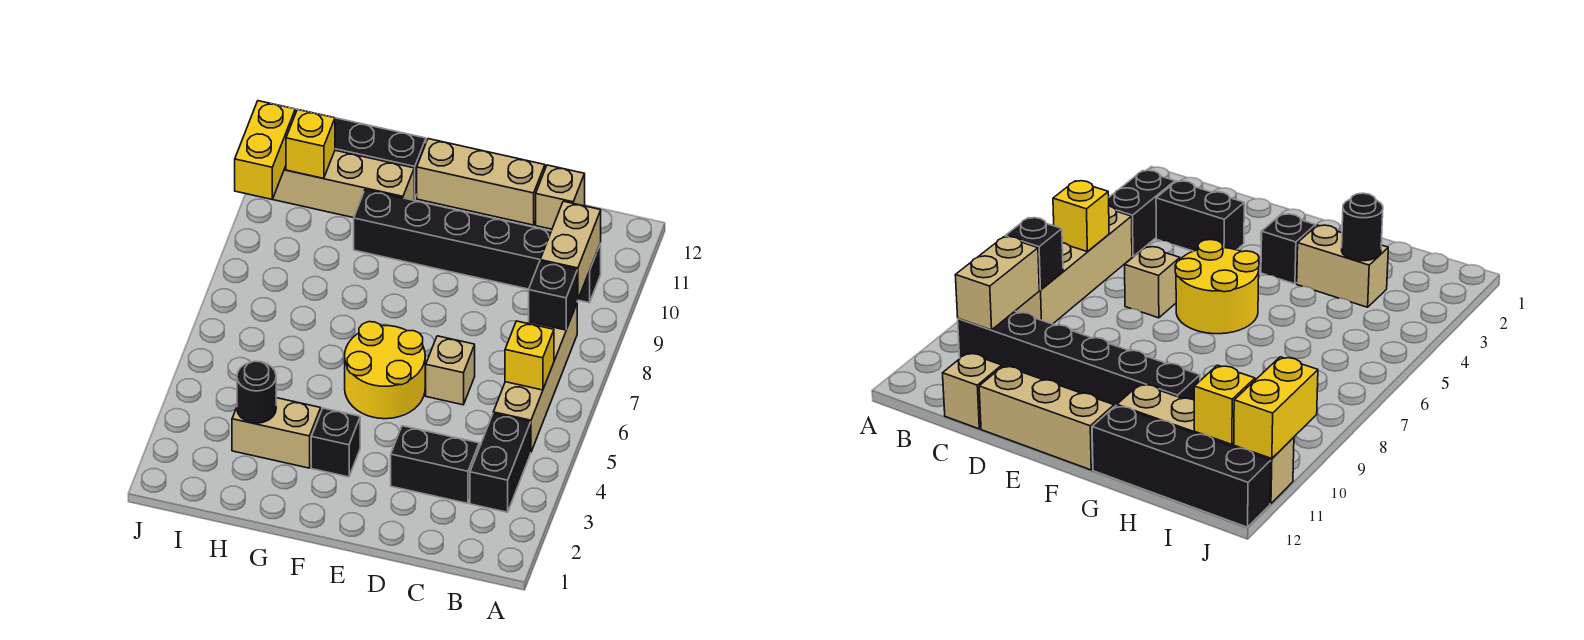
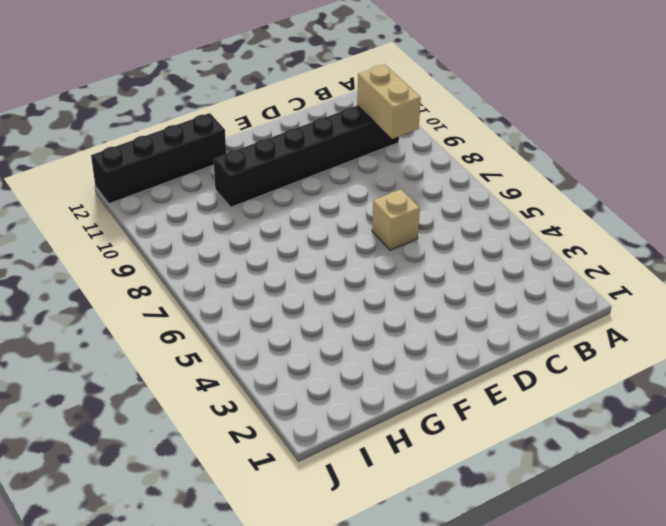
none -> black brick B3:B4 level 1
none -> tan brick B5:B8 level 1
none -> black brick C3:D3 level 1

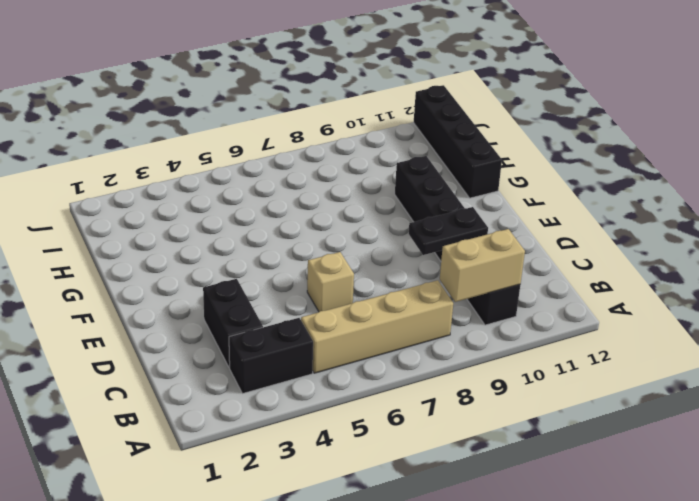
black plate D9:D10 level 2 -> none
none -> tan brick C12 level 1
none -> tan brick D12:F12 level 1
none -> yellow round brick E5:F6 level 1

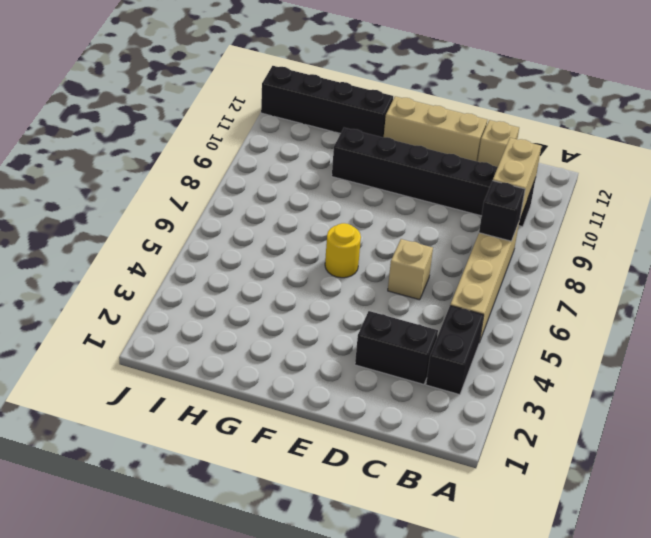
yellow round brick F6 level 1 -> yellow round brick E5:F6 level 1
none -> black brick F3 level 1
none -> tan brick G3:H3 level 1
none -> tan brick G11:J11 level 1

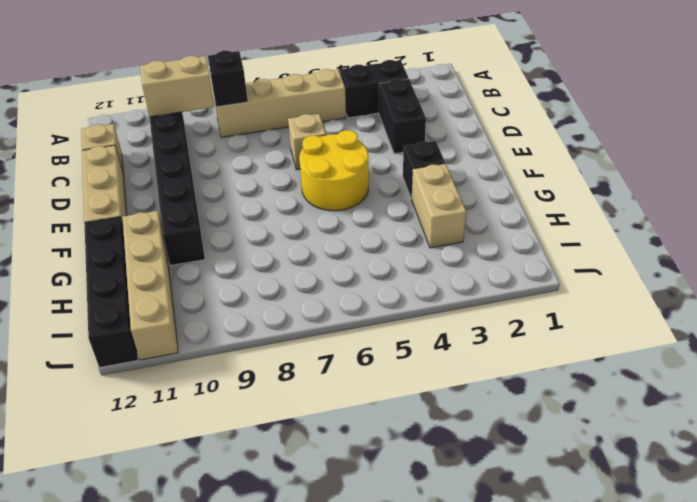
none -> yellow brick B6 level 2
none -> black round brick H3 level 2
none -> yellow brick I11 level 2

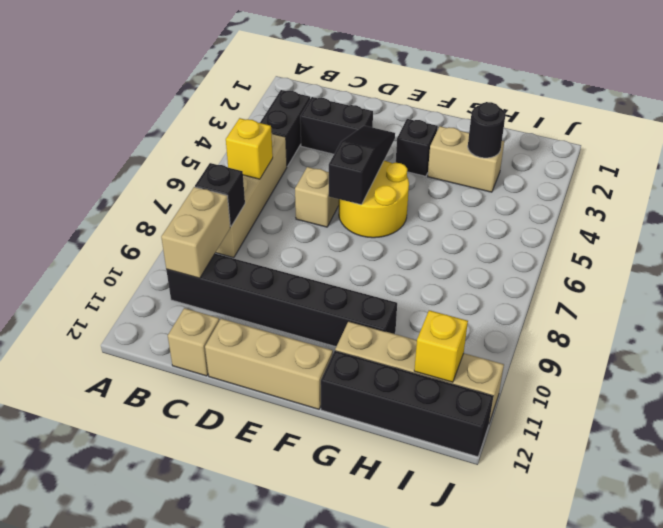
black slope E4:E6 level 2 top 6 -> none
none -> yellow brick J10:J11 level 2

